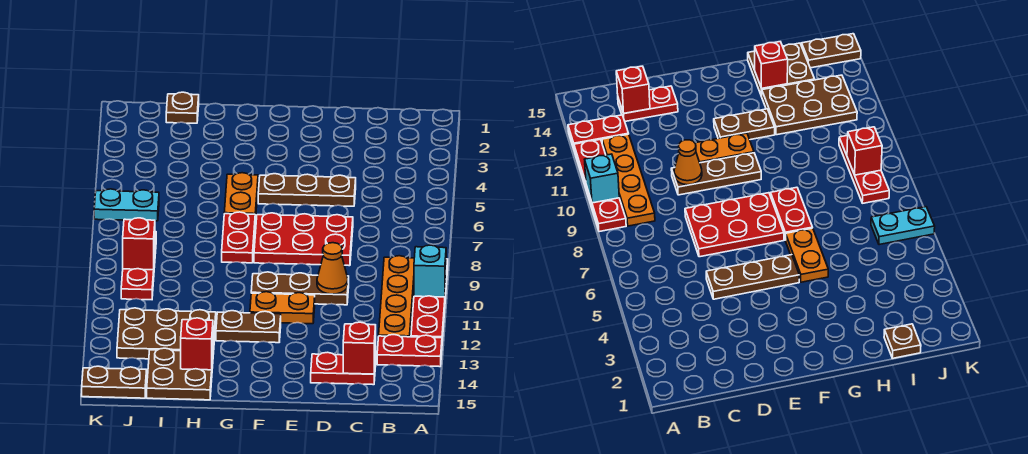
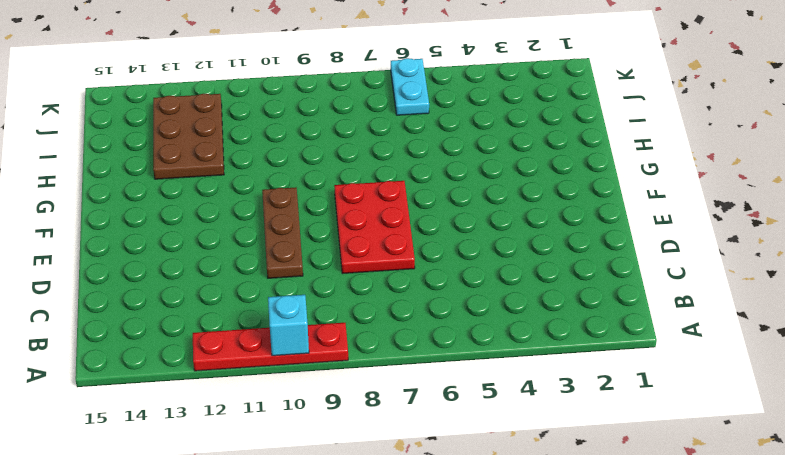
none -> red plate A13:B13 level 1
none -> orange plate B9:B12 level 1
none -> red plate C14:D14 level 1

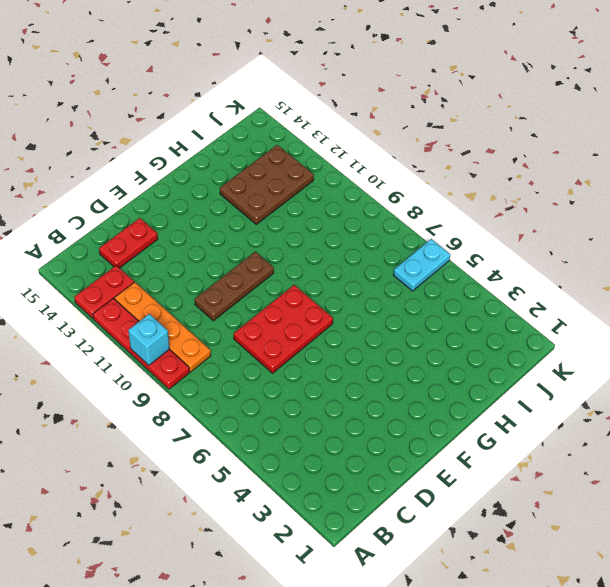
none -> brown plate D5:F5 level 1
none -> orange plate E11:F11 level 1
none -> brown plate F12:G12 level 1

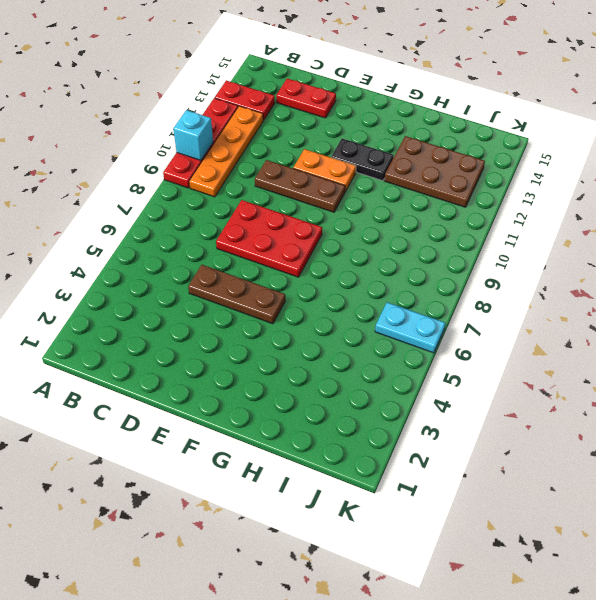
black plate F12:G12 level 1 -> brown plate F12:G12 level 1
none -> orange plate G5:G6 level 1
none -> red plate G7:G8 level 1
none -> brown plate H14:I15 level 1

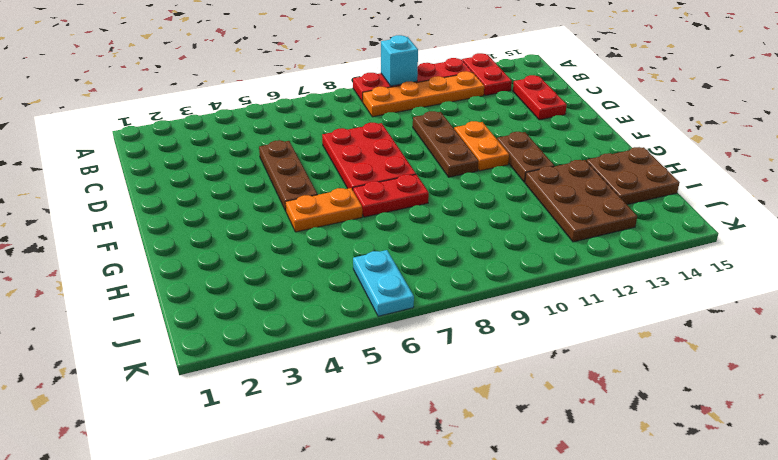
none -> brown plate I1 level 1
none -> red plate J8:J10 level 1
none -> brown plate J15:K15 level 1

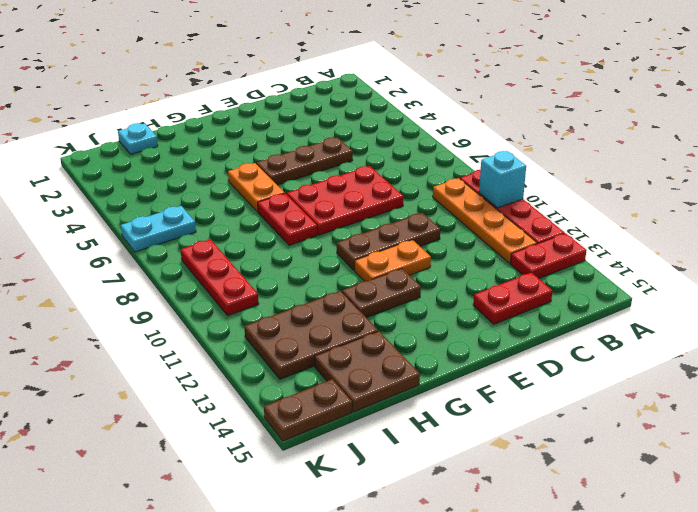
cyan plate I1 level 1 -> brown plate I1 level 1
none -> red brick C14 level 2
none -> orange cone D10 level 2
none -> red brick H14 level 2

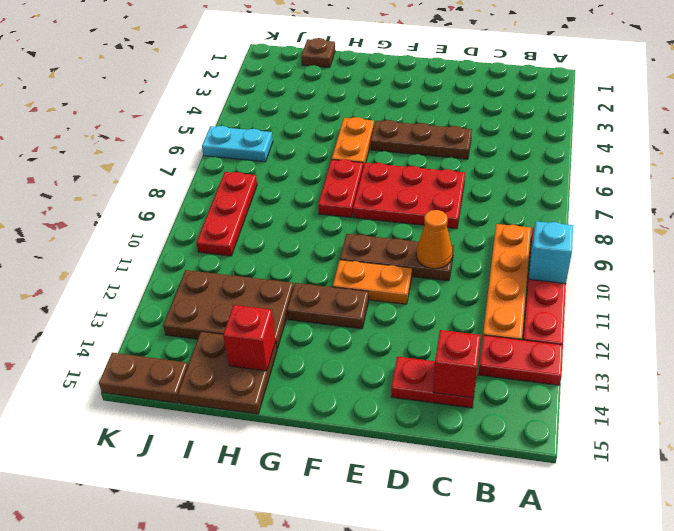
none -> red brick J9 level 2

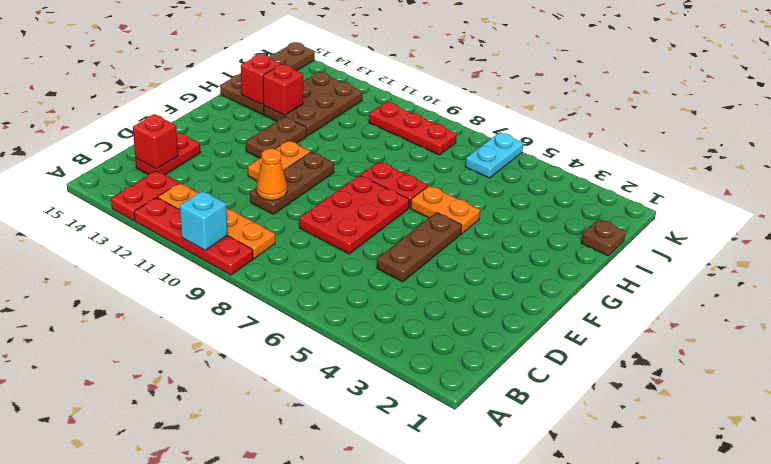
red brick H13 level 2 -> red brick J9 level 2

